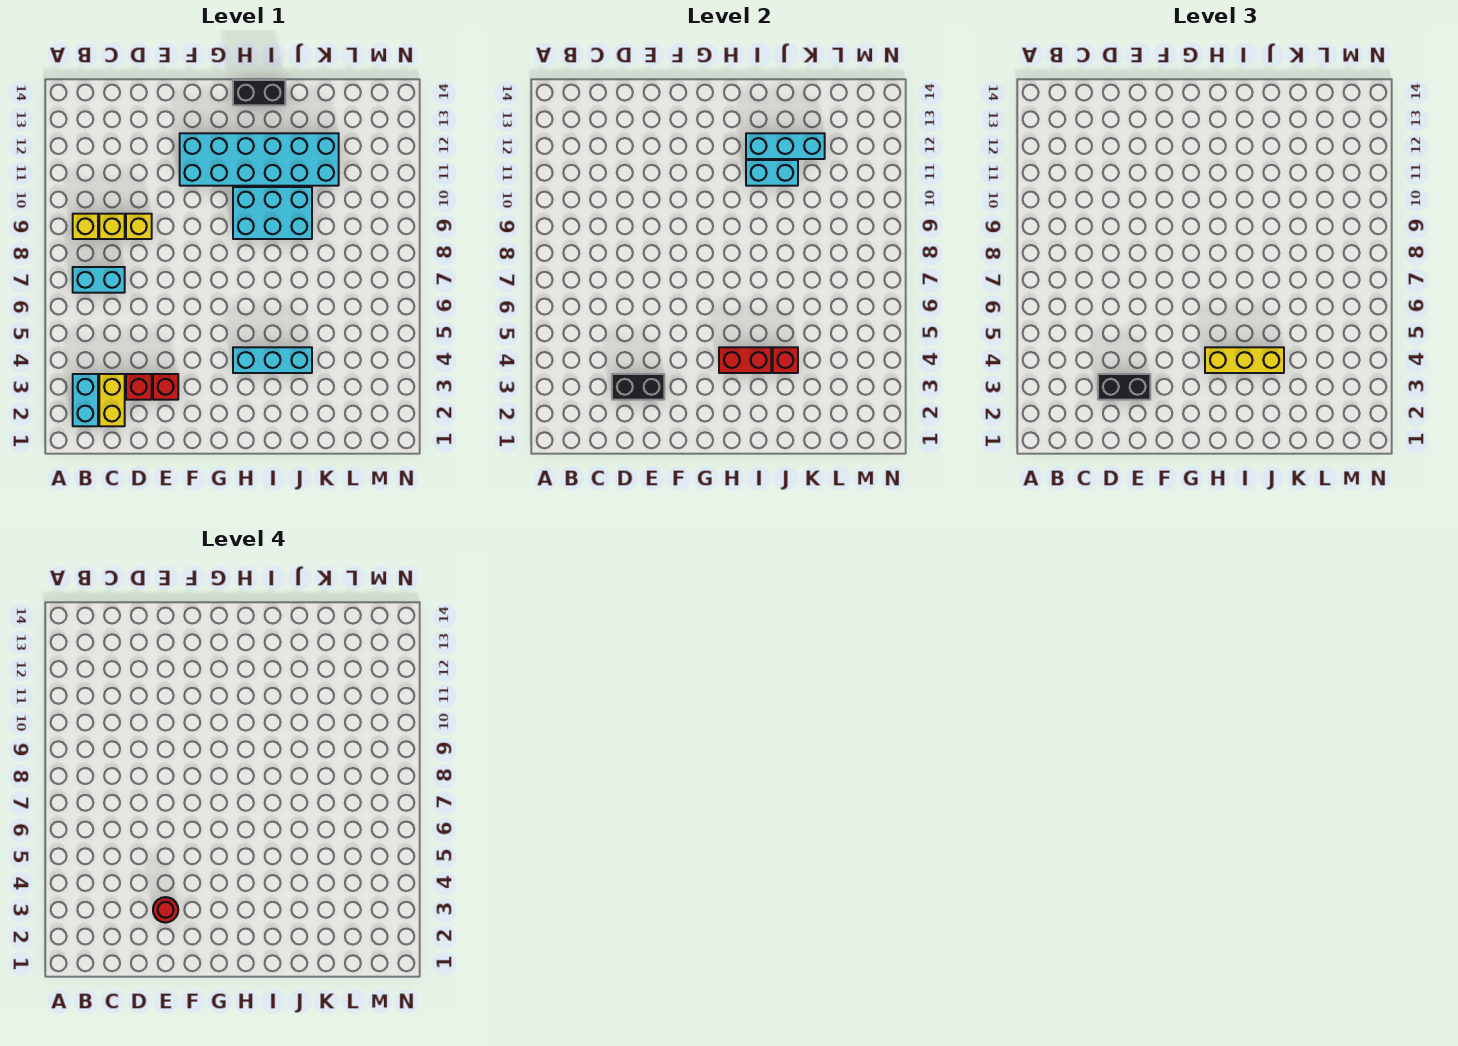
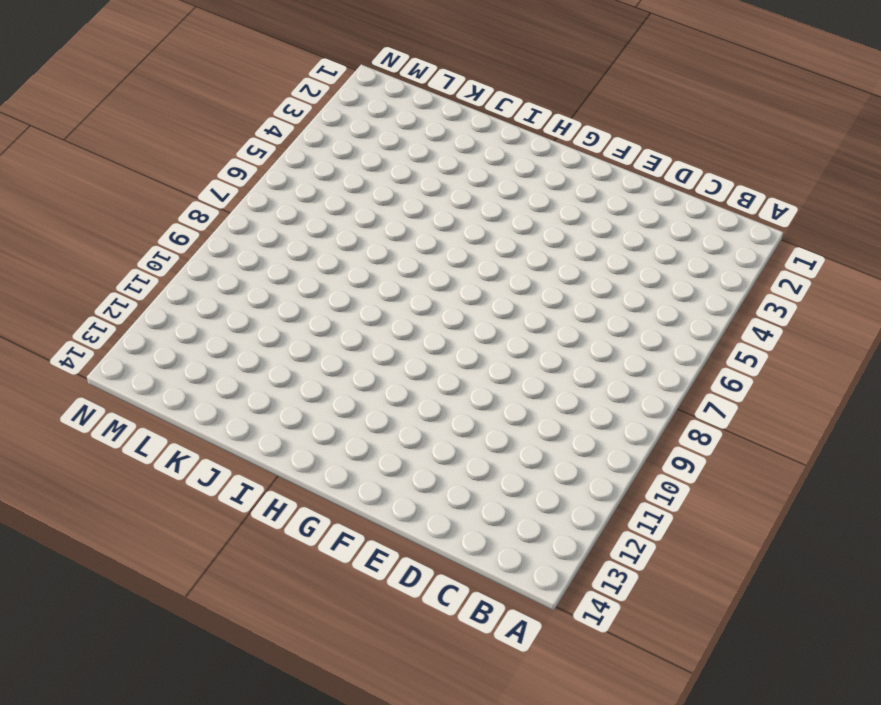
none -> cyan brick B2:B3 level 1
none -> cyan brick B7:C7 level 1
none -> yellow brick B9 level 1

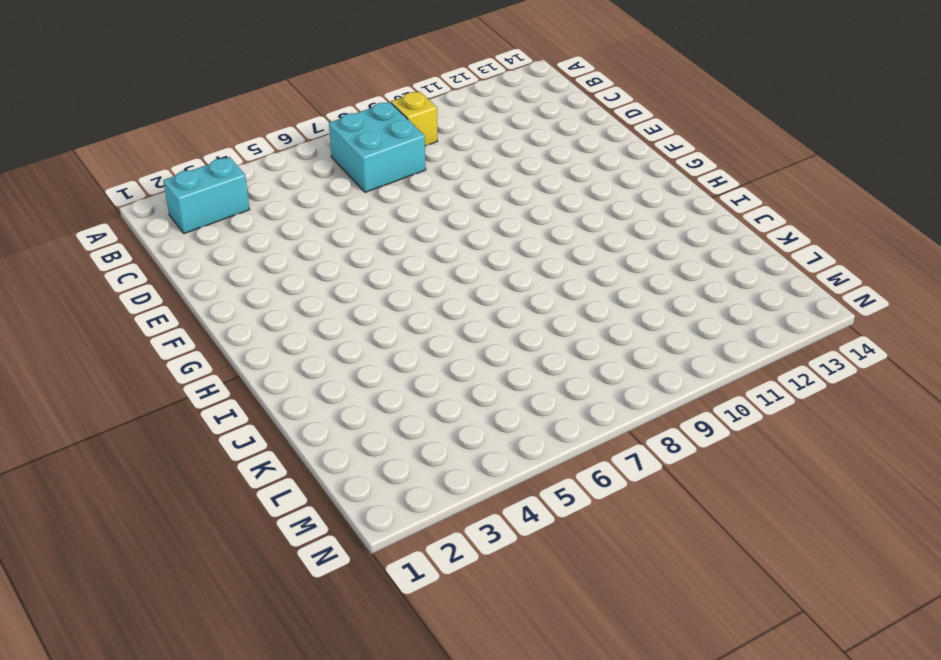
cyan brick B7:C8 level 1 -> cyan brick B7:C7 level 1
none -> yellow brick C2:C3 level 1
none -> yellow brick C9 level 1
none -> red brick D3 level 1

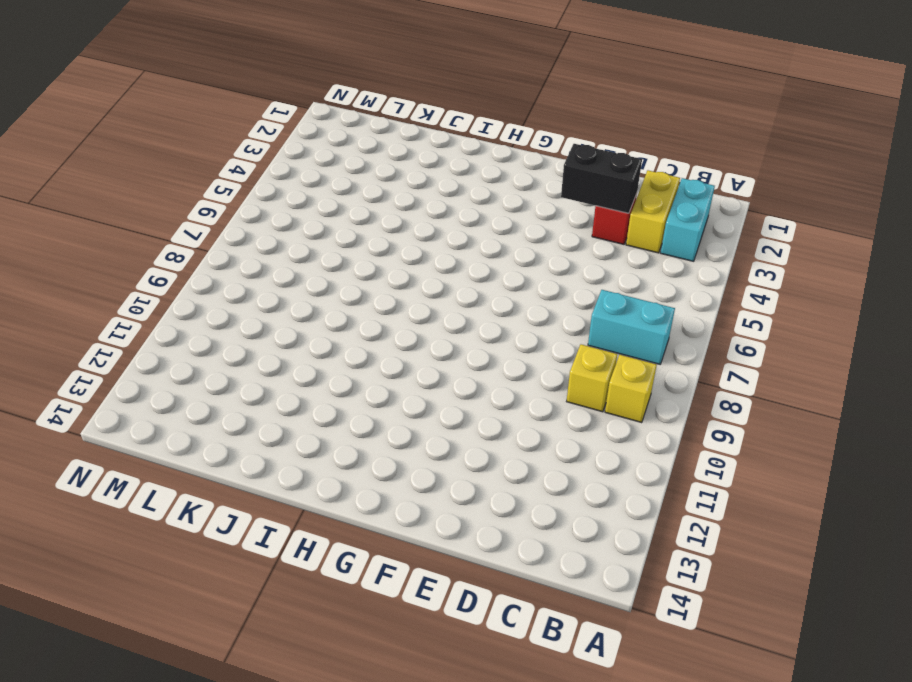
none -> yellow brick D9 level 1
none -> red brick E3 level 1
none -> cyan brick F11:K12 level 1

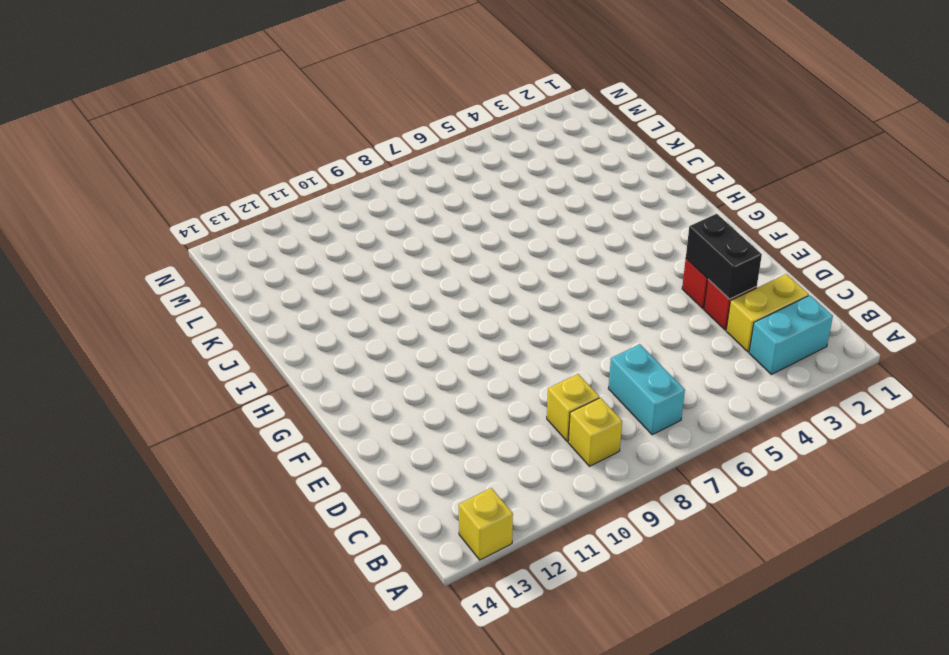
yellow brick A13 level 1 -> yellow brick D9 level 1
none -> cyan brick F11:K12 level 1
none -> cyan brick H4:J4 level 1
none -> cyan brick H9:J10 level 1

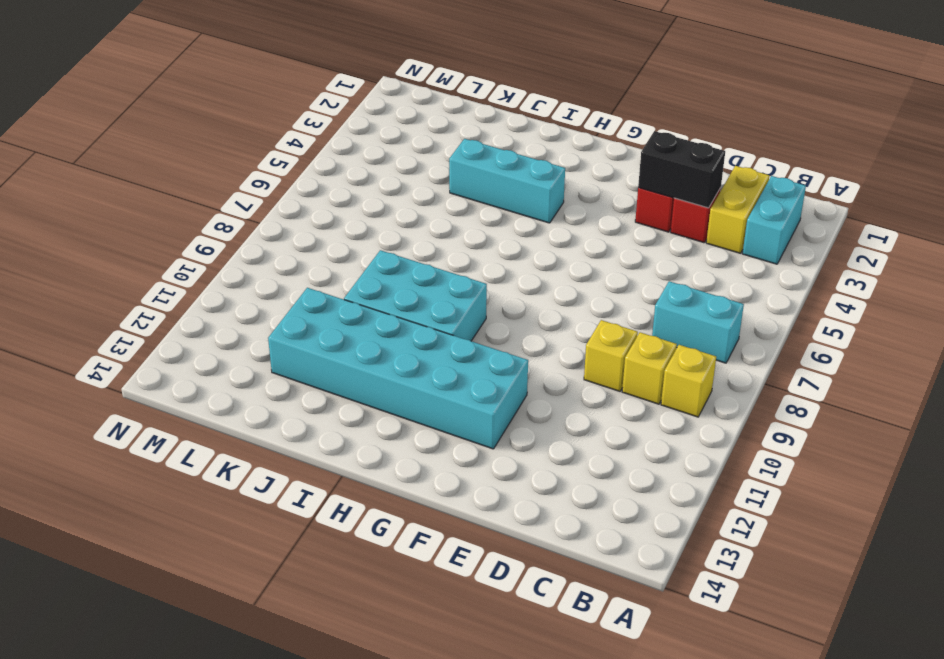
none -> black brick H14:I14 level 1
none -> red brick H4:I4 level 2
none -> cyan brick I11:J11 level 2

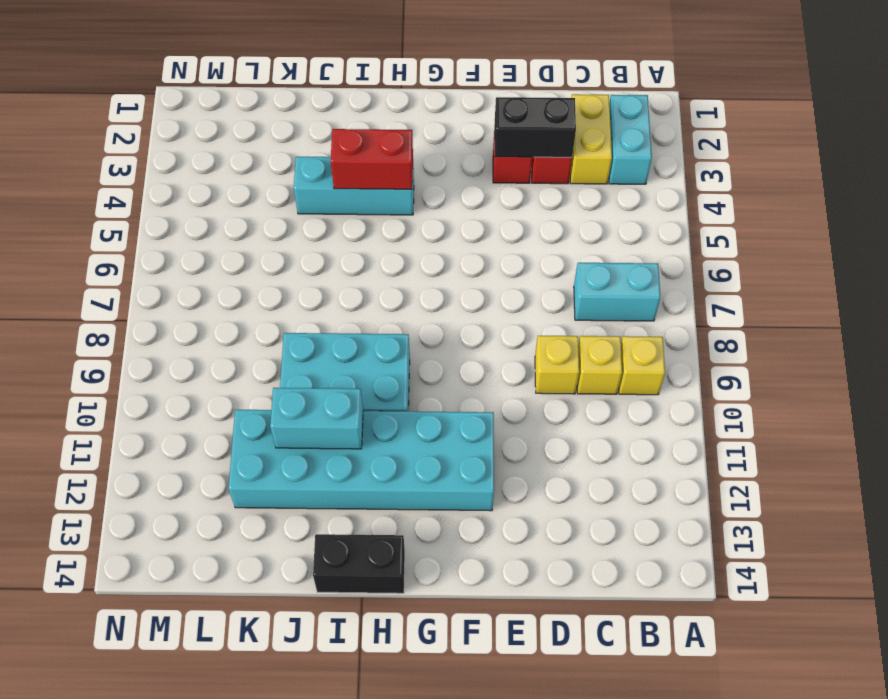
none -> cyan brick I12:K12 level 2
none -> red brick J4 level 2
none -> black brick D3:E3 level 3

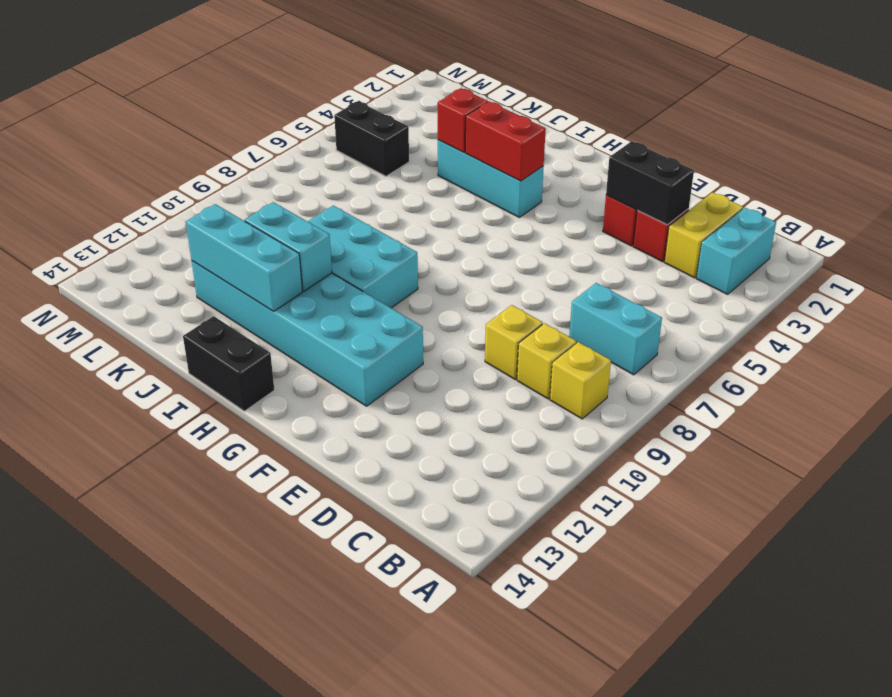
black brick L5:M5 level 1 -> black brick D3:E3 level 3
none -> yellow brick H4:J4 level 3
none -> red round brick E3 level 4

